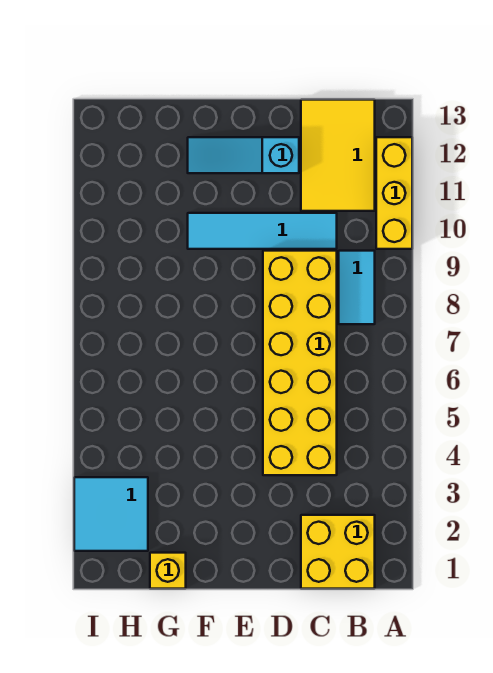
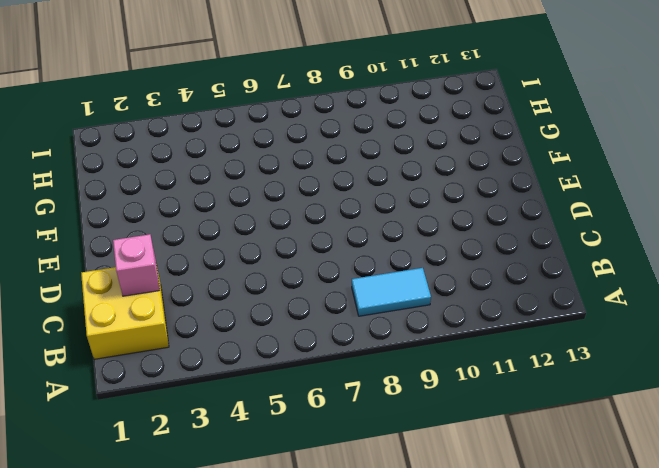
pink brick C2 level 2 -> none
none -> yellow brick A10:A12 level 1
none -> yellow tile B11:C13 level 1

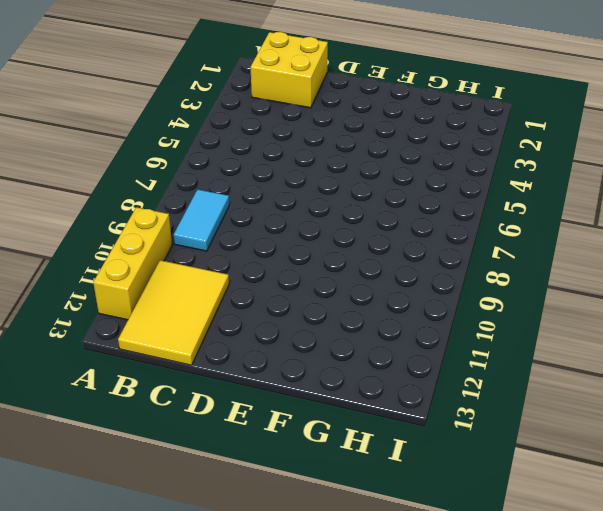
none -> yellow brick C4:D9 level 1
none -> cyan tile C10:F10 level 1

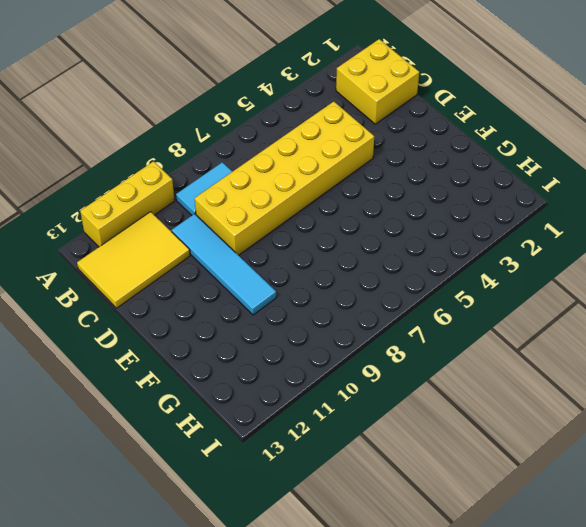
none -> cyan slope D12:F12 level 1 top D
none -> yellow brick G1 level 1

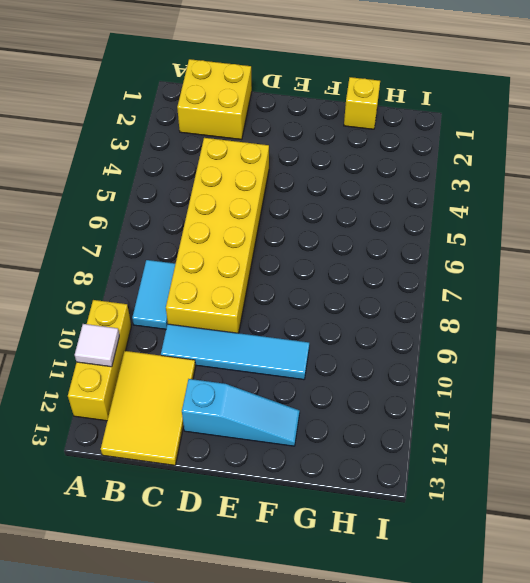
white tile A11 level 2 -> none
none -> cyan tile H2:I3 level 1

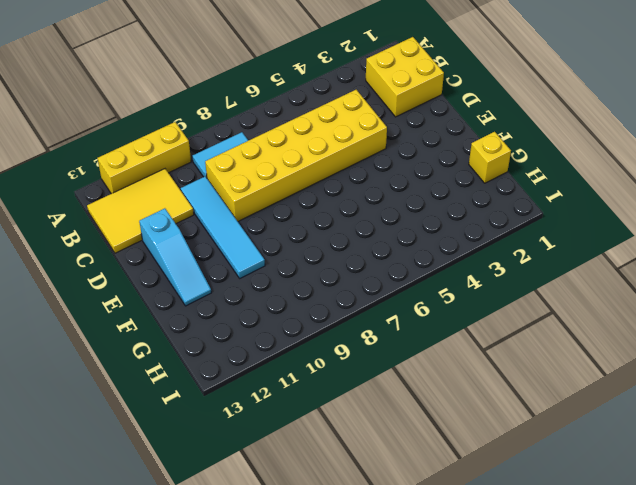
none -> cyan tile H2:I3 level 1

